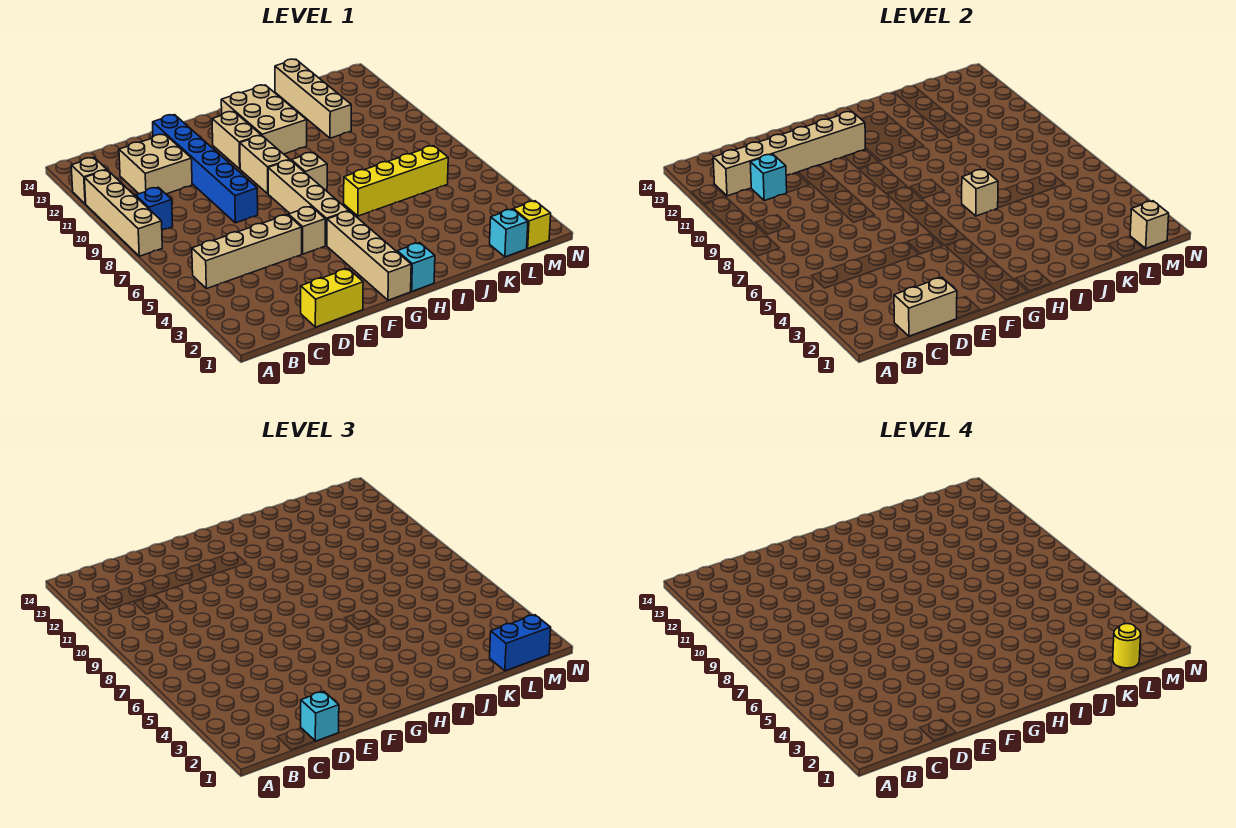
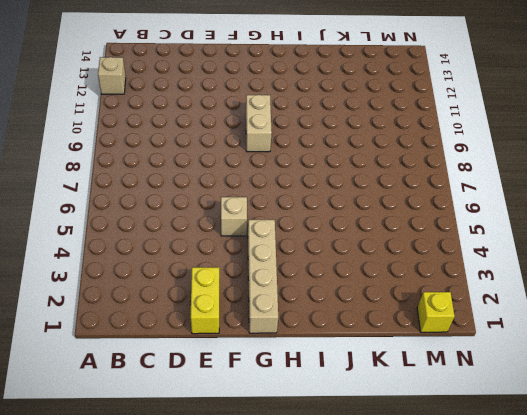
yellow brick E1:E2 level 1 -> yellow brick D1:E1 level 1
none -> tan brick A8:A11 level 1
none -> tan brick B5:E5 level 1
none -> blue brick B9 level 1

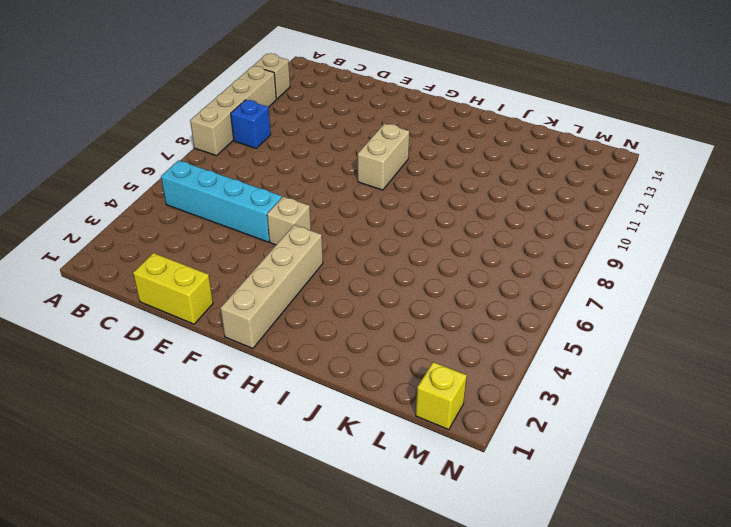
cyan brick B5:E5 level 1 -> tan brick B5:E5 level 1
none -> tan brick C11:D12 level 1
none -> blue brick E8:E13 level 1
none -> tan brick G5:G8 level 1

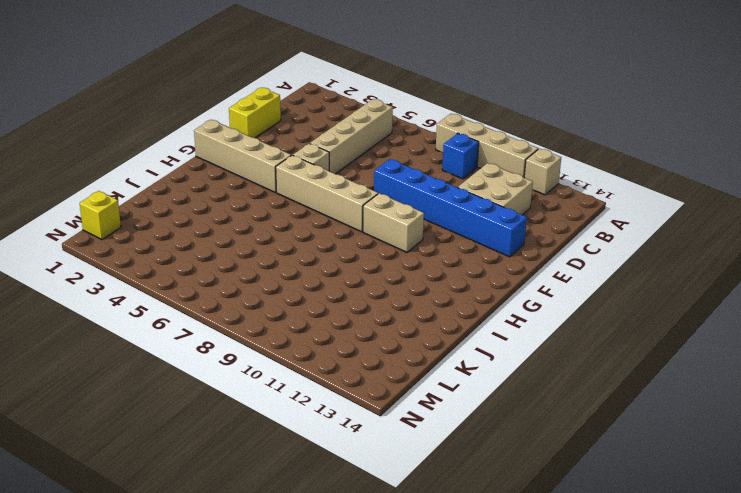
none -> tan brick G11:G12 level 1
none -> cyan brick H1 level 1
none -> tan brick H8 level 1

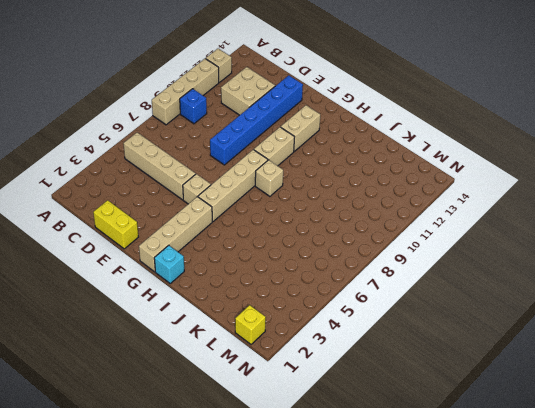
none -> tan brick H11:I13 level 1
none -> yellow brick I6:L6 level 1
none -> tan brick K11:K14 level 1

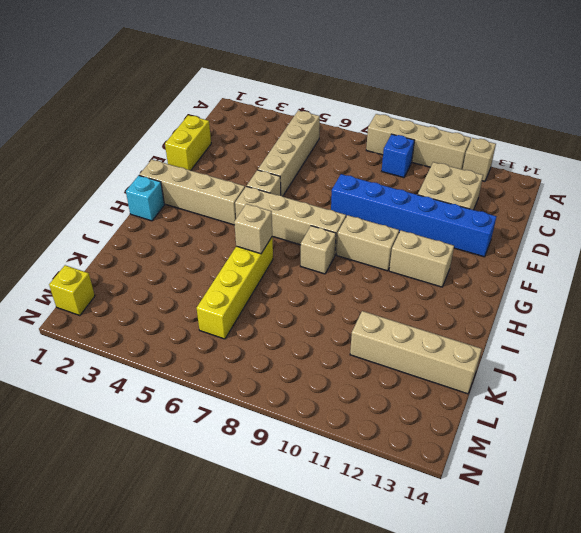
none -> tan brick H11:I13 level 1
none -> cyan brick L1 level 1
none -> tan brick B12:G12 level 2

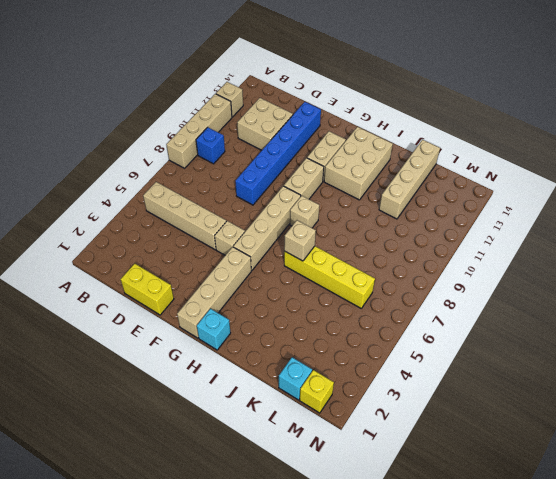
none -> tan brick B12:G12 level 2
none -> tan brick C1:D1 level 2
none -> cyan brick C11 level 2

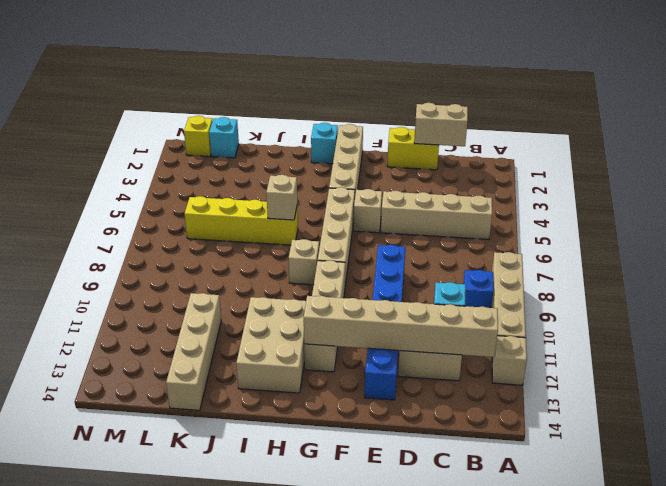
none -> tan brick M1 level 2
none -> cyan brick D1 level 3
none -> blue brick L1:M1 level 3

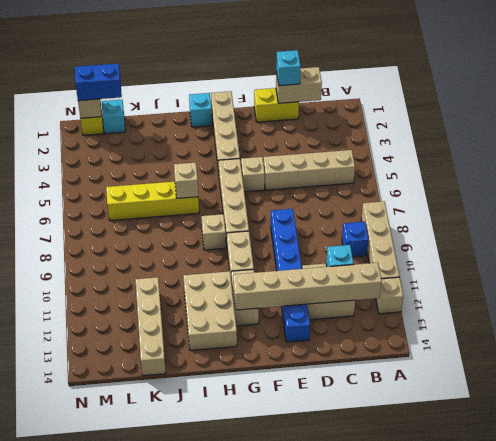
none -> yellow round brick L1 level 4

